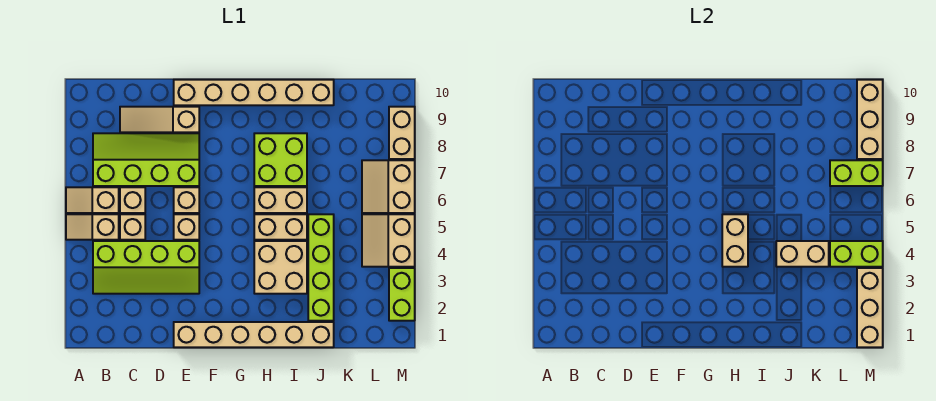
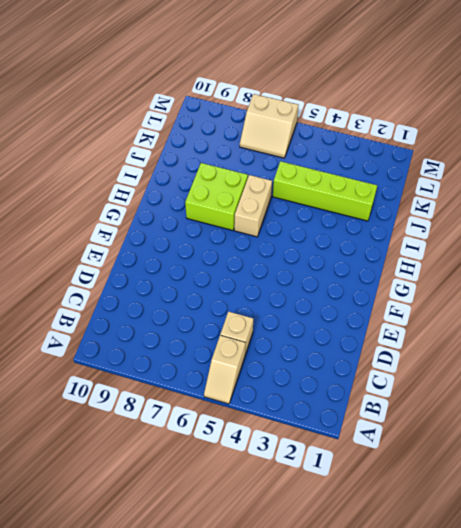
none -> tan slope A6:B6 level 1 top B
none -> lime slope B3:E4 level 1 top 4
none -> lime slope B7:E8 level 1 top 7

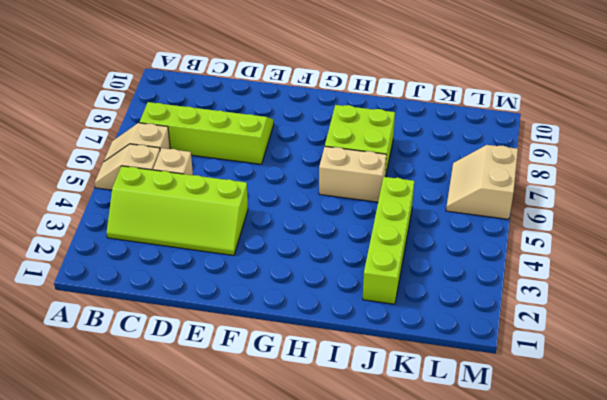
none -> tan brick C6 level 1
none -> tan slope C9:E9 level 1 top E
none -> tan brick E1:J1 level 1

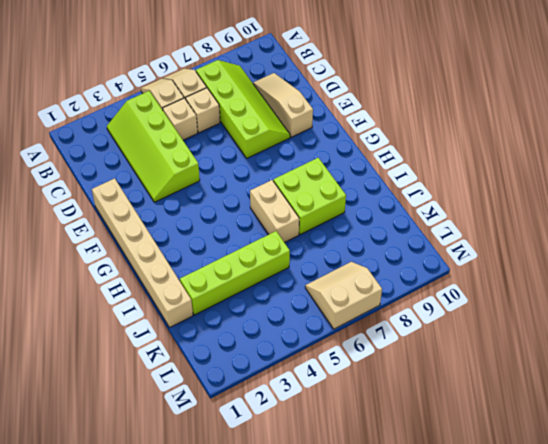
none -> tan brick E5 level 1
none -> tan brick E6 level 1
none -> tan brick E10:J10 level 1

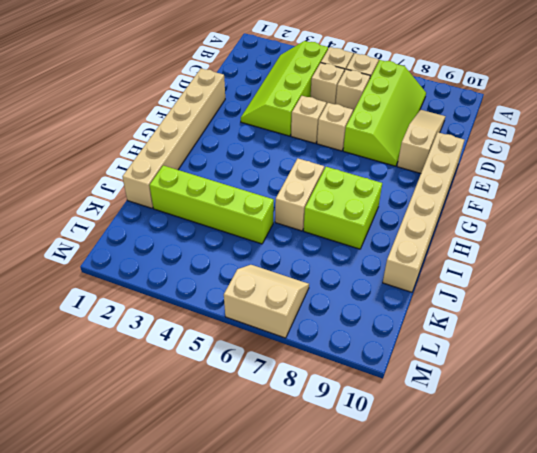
none -> tan brick H3:I4 level 1
none -> tan brick H5:I5 level 1
none -> tan slope L4:M5 level 1 top M

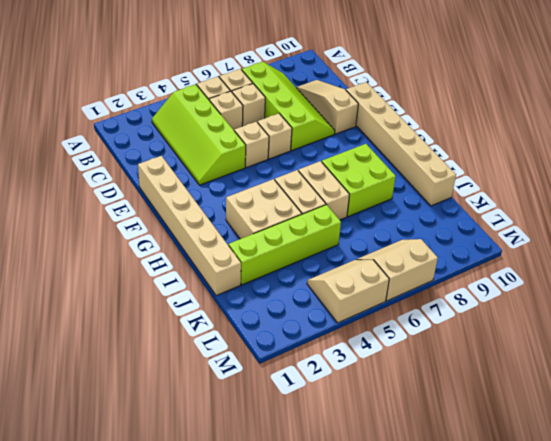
none -> lime brick M2:M3 level 1
none -> tan brick M8:M9 level 1
none -> tan brick H4:H5 level 2

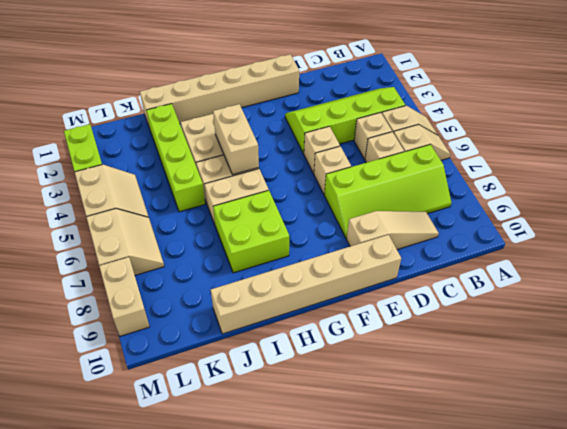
none -> tan brick J4:K4 level 2
none -> lime brick L4:M4 level 2
none -> lime brick L7:M7 level 2

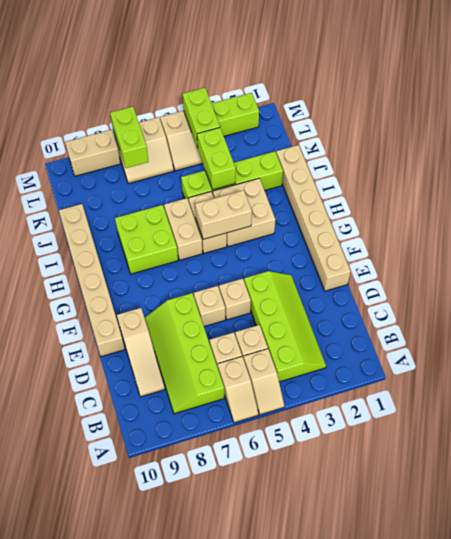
lime brick J4:K4 level 2 -> tan brick J4:K4 level 2
none -> tan brick M1:M3 level 2
none -> tan brick M8:M10 level 2

